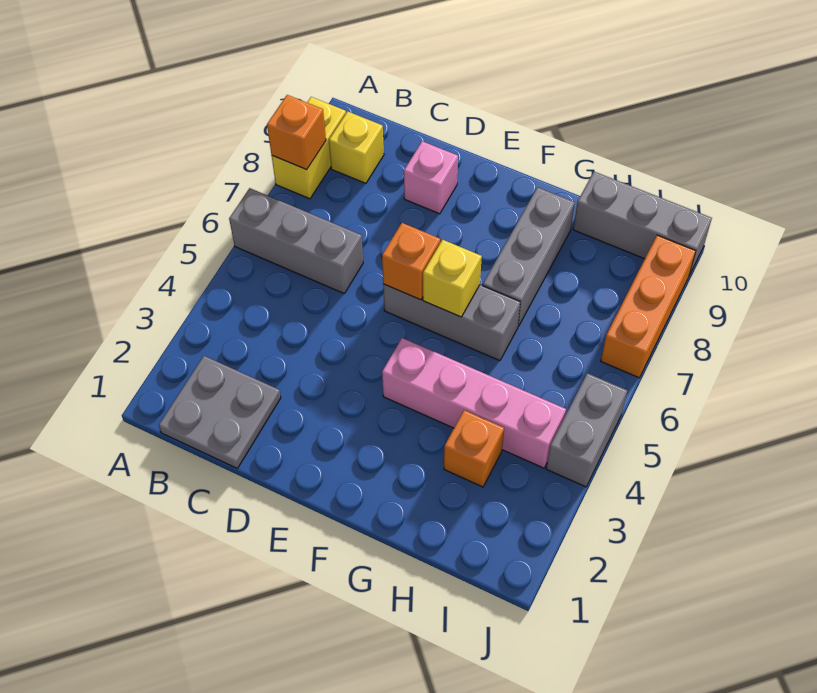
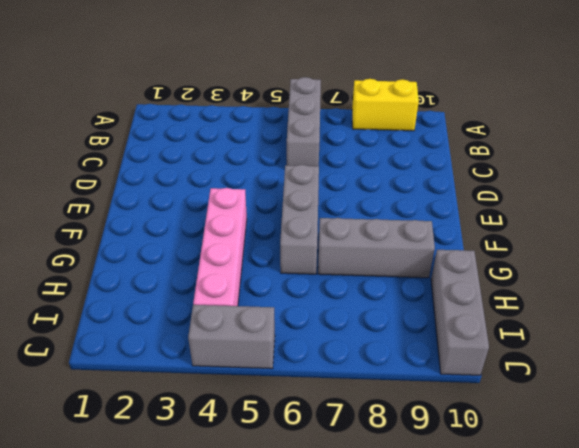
none -> grey plate B1:C2 level 1
none -> yellow brick B9 level 1
none -> pink brick D9 level 1

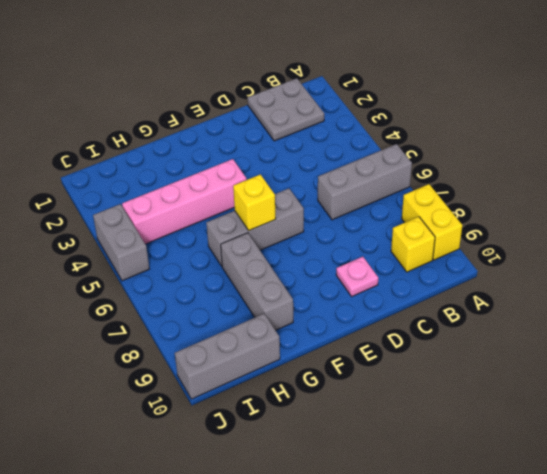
pink plate D9 level 1 -> pink brick D9 level 1
none -> orange brick H3 level 1
none -> orange brick J7:J9 level 1
none -> orange brick A8 level 2

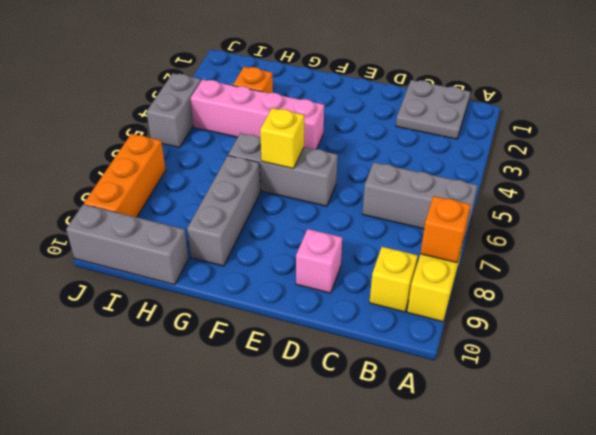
none -> orange brick E6 level 2

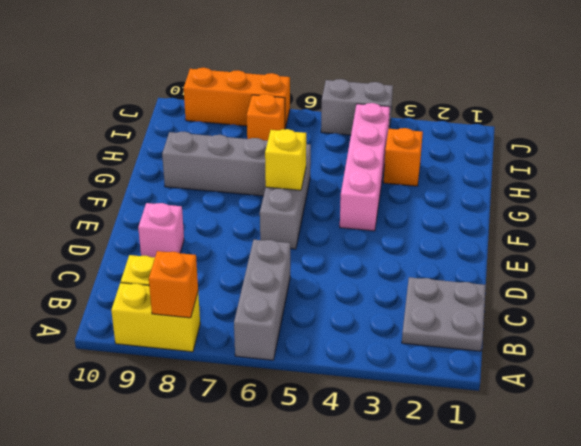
orange brick I7 level 1 -> orange brick E6 level 2
none -> grey brick H10:J10 level 1

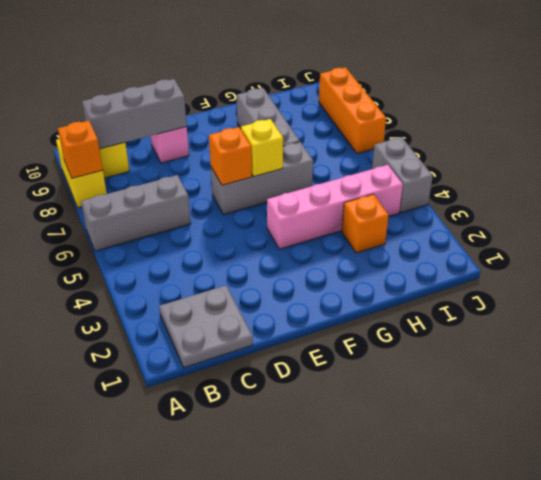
grey brick B9:D9 level 2 -> grey brick H10:J10 level 1

